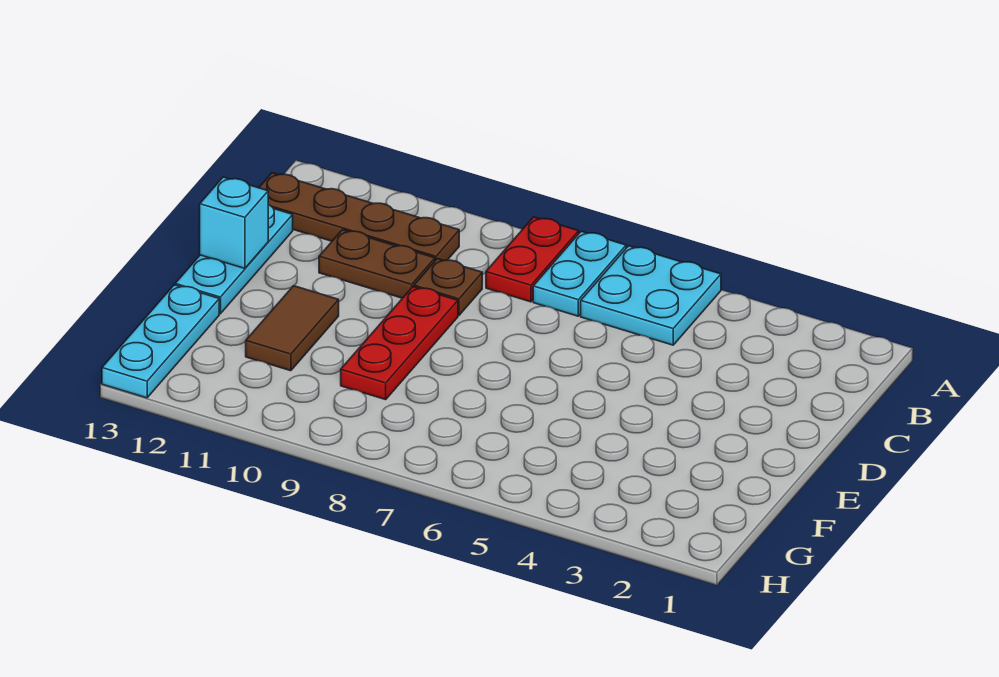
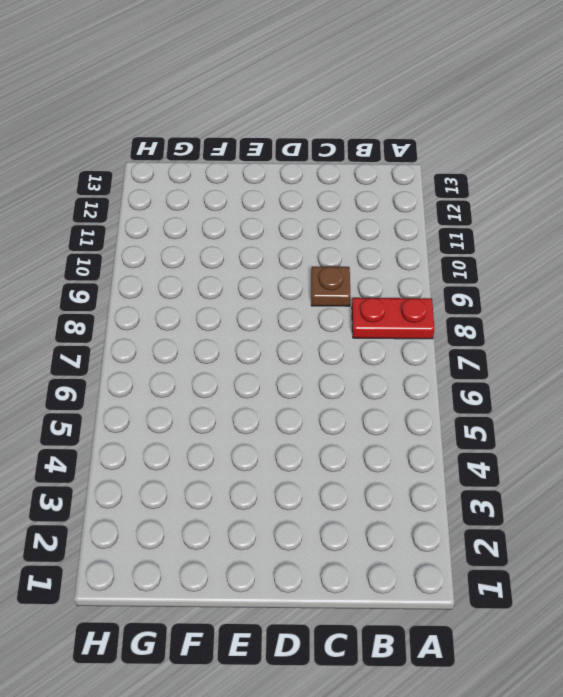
none -> cyan plate A5:B6 level 1
none -> cyan plate A7:B7 level 1

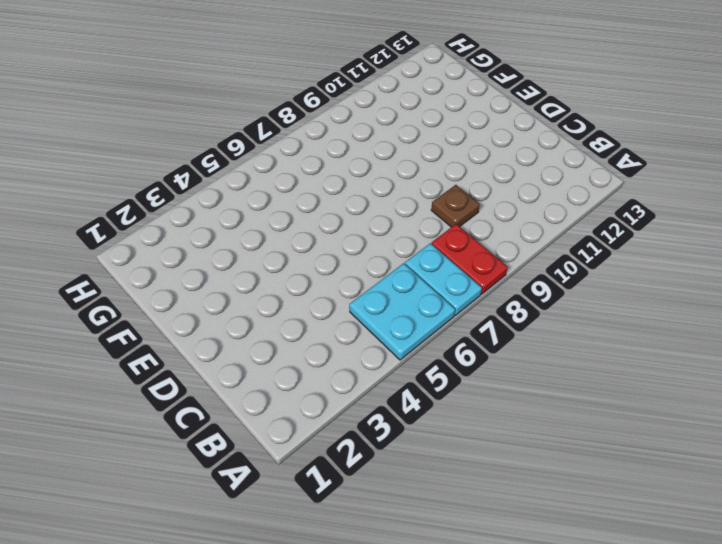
none -> brown plate B10:B13 level 1
none -> brown plate C10:C11 level 1

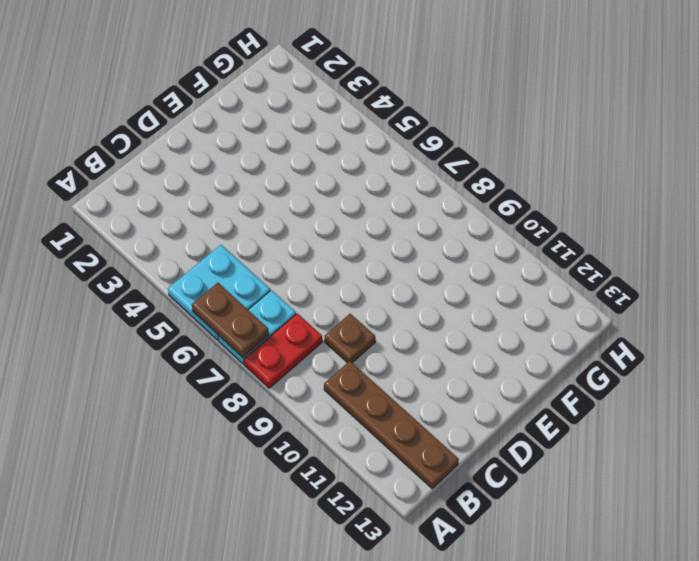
brown plate A6:A7 level 2 -> brown plate C10:C11 level 1
none -> cyan plate C13:E13 level 1
none -> red plate D9:F9 level 1

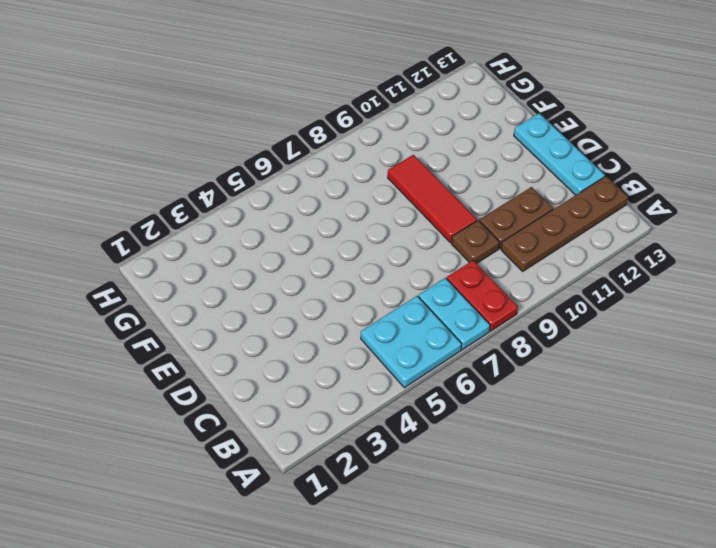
red tile D9:F9 level 1 -> red plate D9:F9 level 1
none -> brown tile E11:F11 level 1
none -> cyan plate F13:H13 level 1

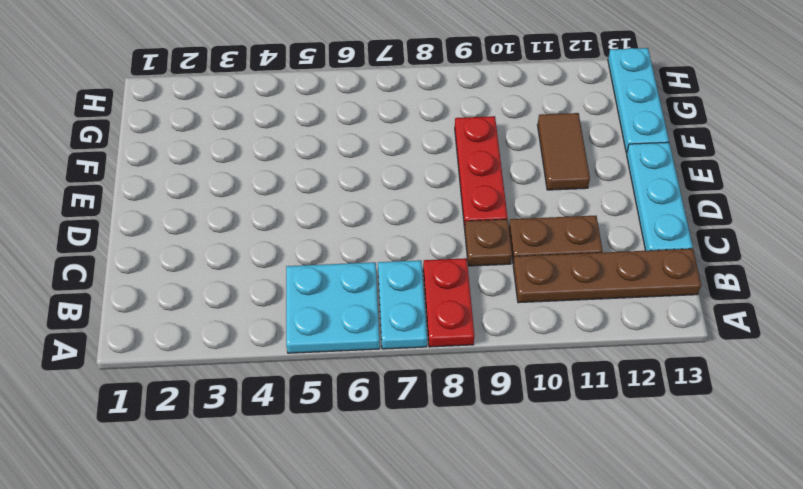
none -> cyan brick D13 level 2

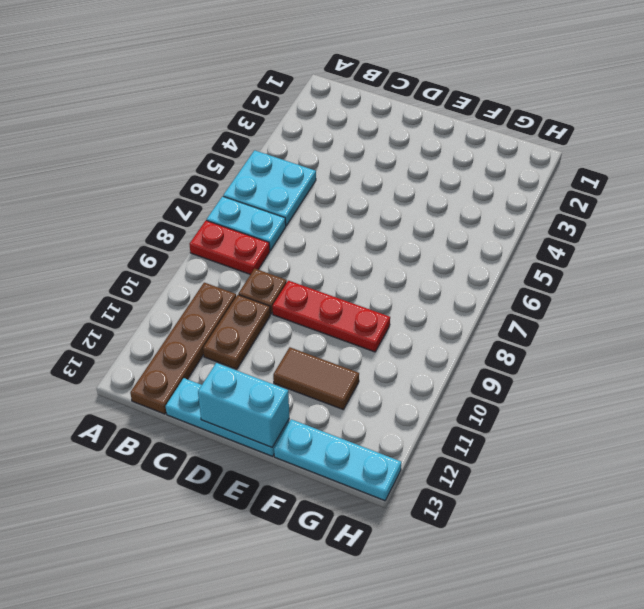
cyan brick D13:E13 level 2 -> cyan brick D13 level 2

